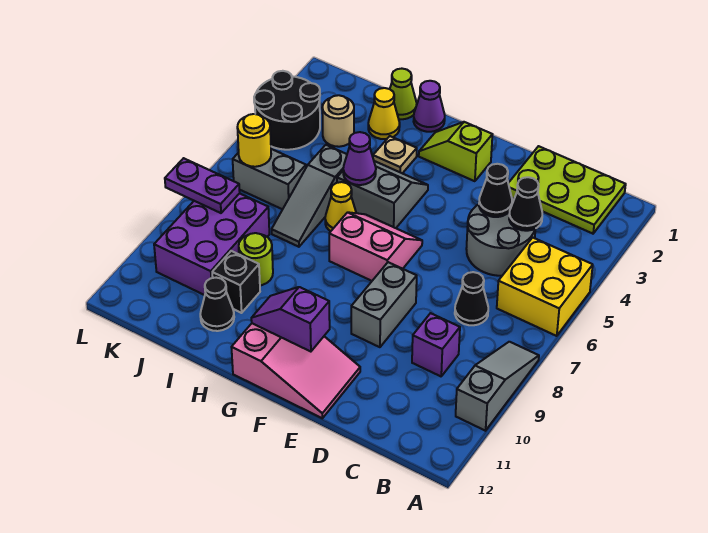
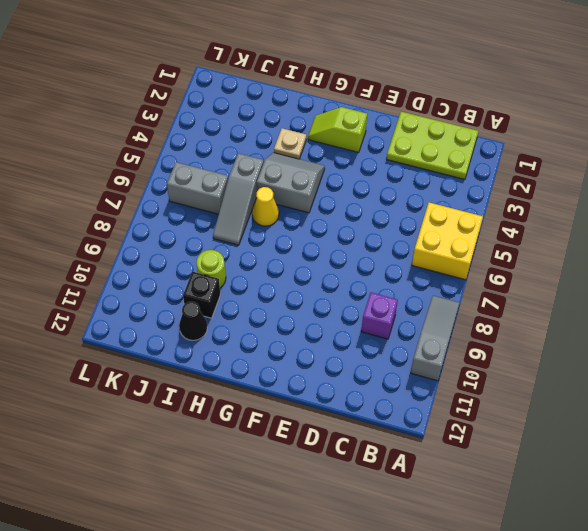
none -> grey round brick C4:D5 level 1
none -> black cone C7 level 1
none -> grey brick E8:E9 level 1
none -> pink slope E11:G12 level 1 top G

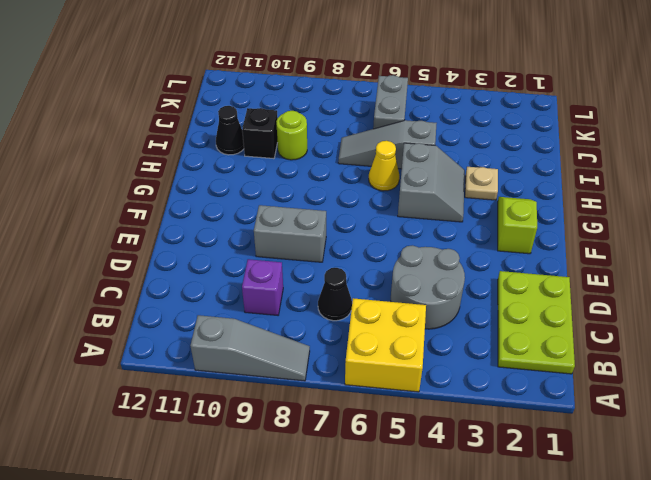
none -> pink slope E11:G12 level 1 top G
none -> pink slope F6:G7 level 1 top 7
none -> purple cone H1 level 1
none -> lime cone I1 level 1

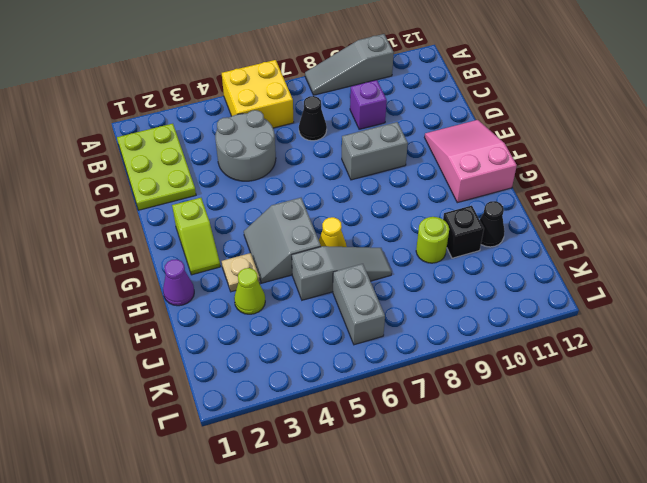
lime cone I3 level 1 -> lime cone I1 level 1
none -> pink slope F6:G7 level 1 top 7
none -> yellow cone I2 level 1
none -> tan round brick J3 level 1
none -> purple brick J8:K10 level 1

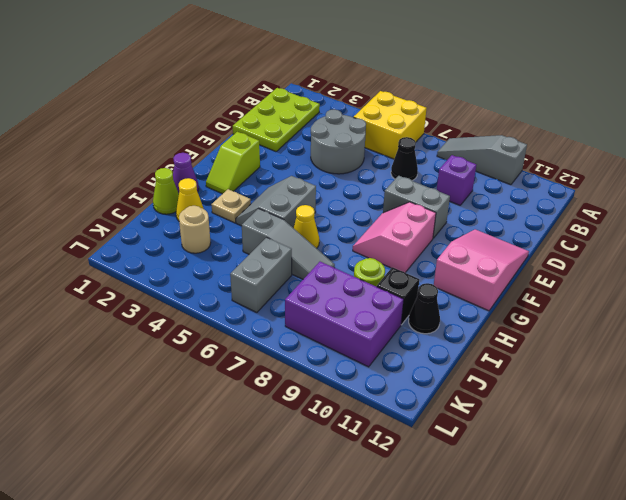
pink slope F8:G9 level 1 top 9 -> pink slope F6:G7 level 1 top 7
none -> black round brick K3:L4 level 1
none -> black cone C4 level 2
none -> black cone D4 level 2
none -> purple slope F11:G11 level 2 top F

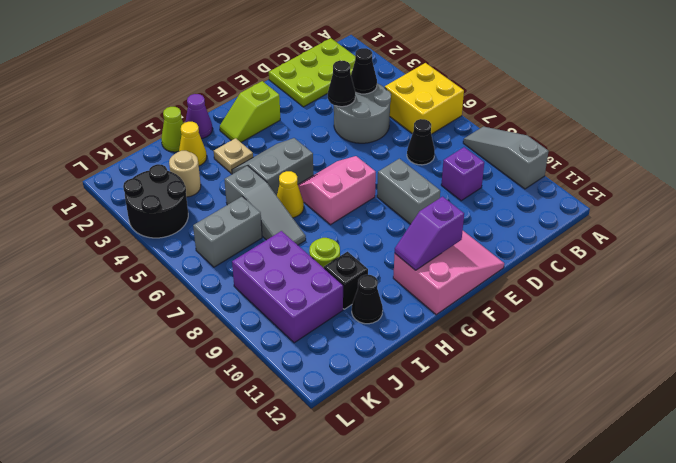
none -> purple cone H5 level 2
none -> yellow round brick K6 level 2
none -> purple plate K8:L8 level 2

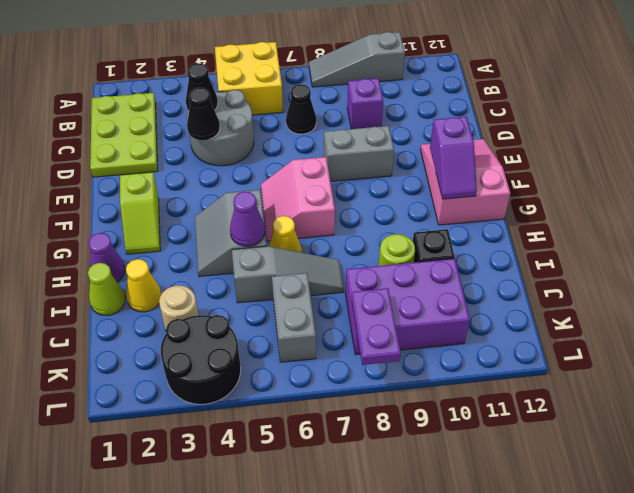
none -> tan plate H3 level 1
none -> black cone I11 level 1
none -> yellow round brick K6 level 2

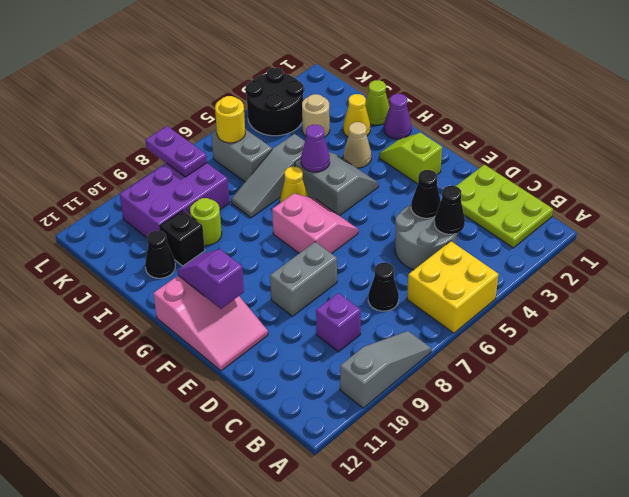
tan cone H3 level 1 -> tan plate H3 level 1

